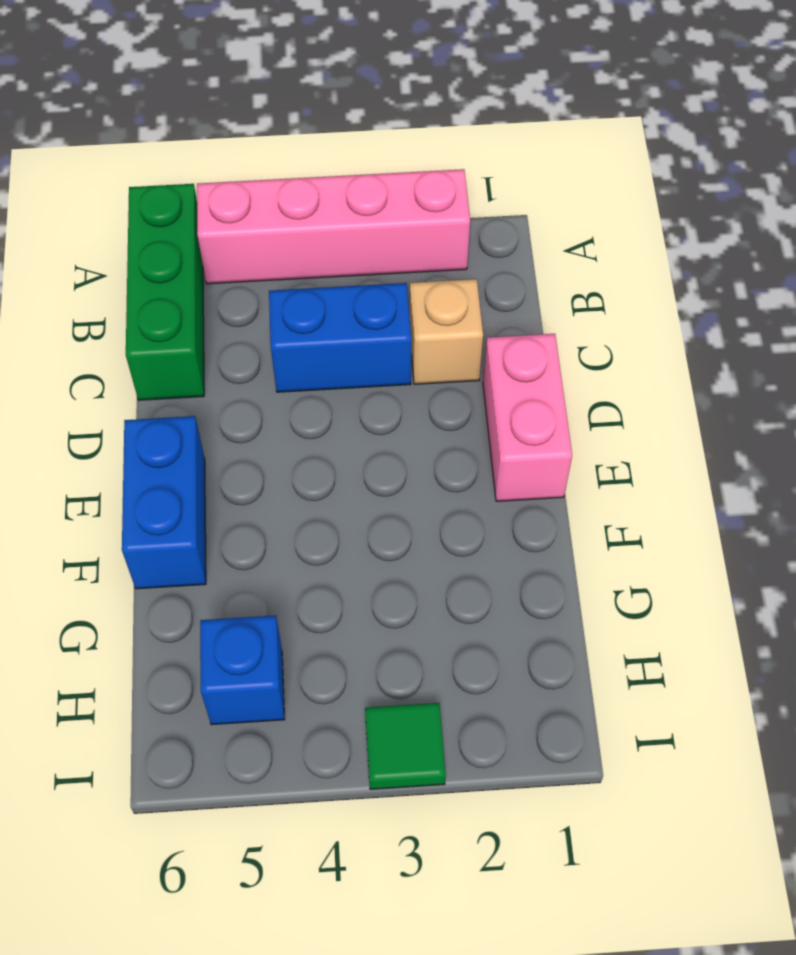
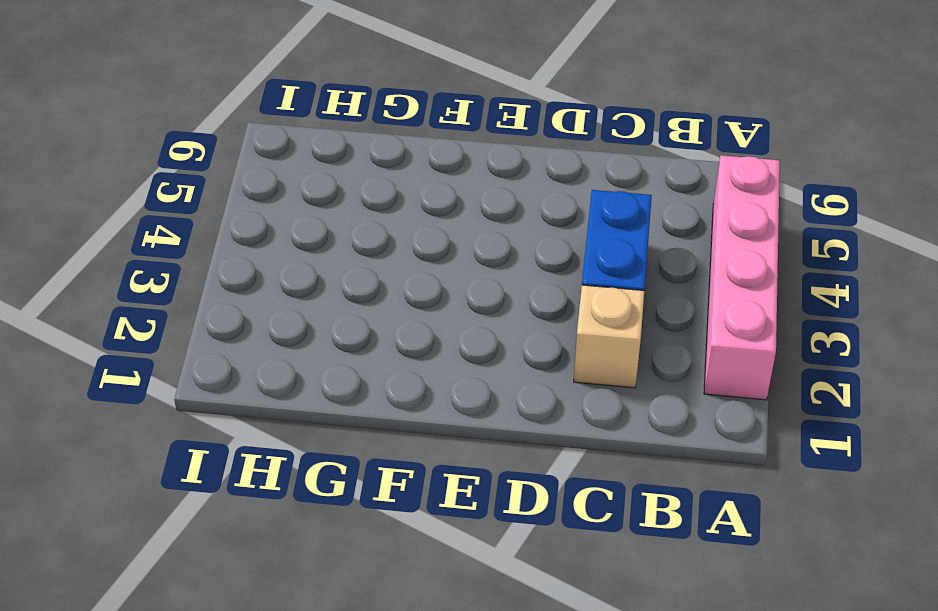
none -> green brick A6:C6 level 1
none -> pink brick D1:E1 level 1

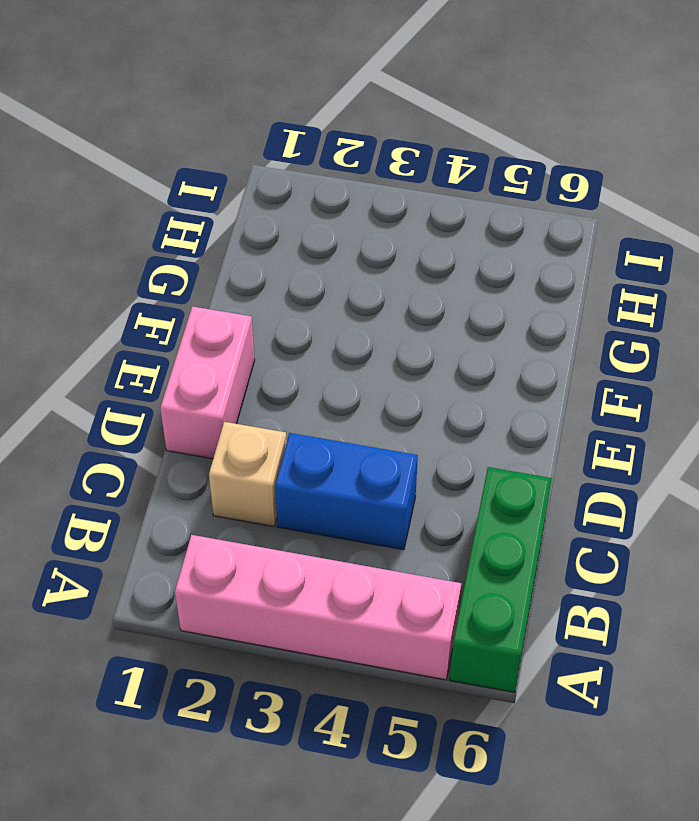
none -> blue brick E6:F6 level 1
none -> blue brick H5 level 1

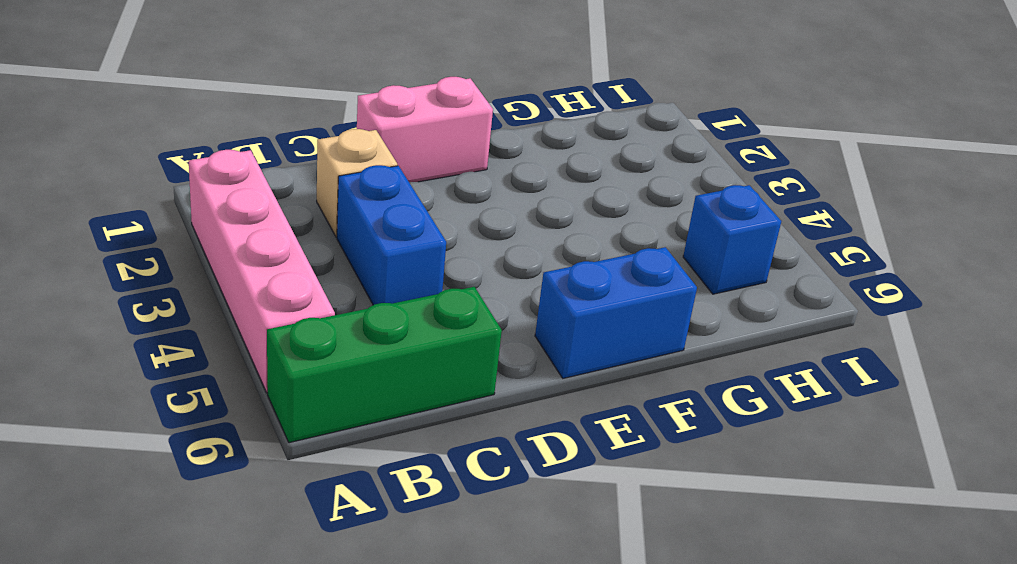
none -> green tile I3 level 1

